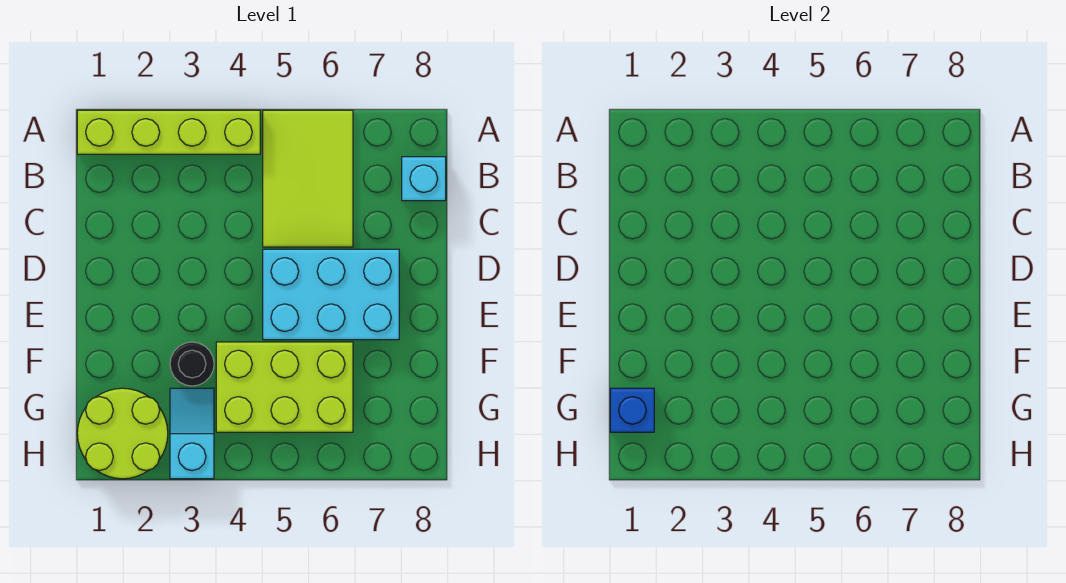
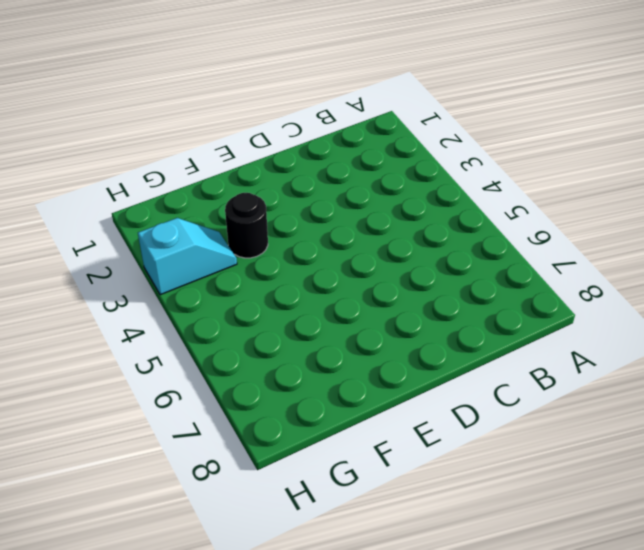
none -> lime brick A1:A4 level 1
none -> lime tile A5:C6 level 1

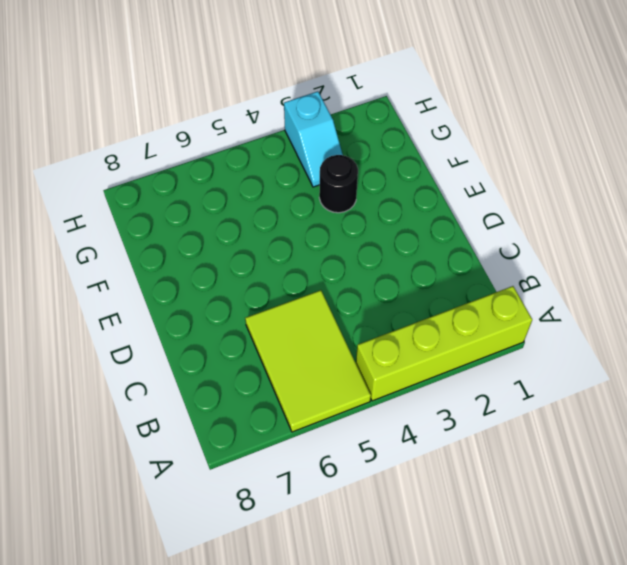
none -> cyan brick B8 level 1
none -> cyan brick D5:E7 level 1

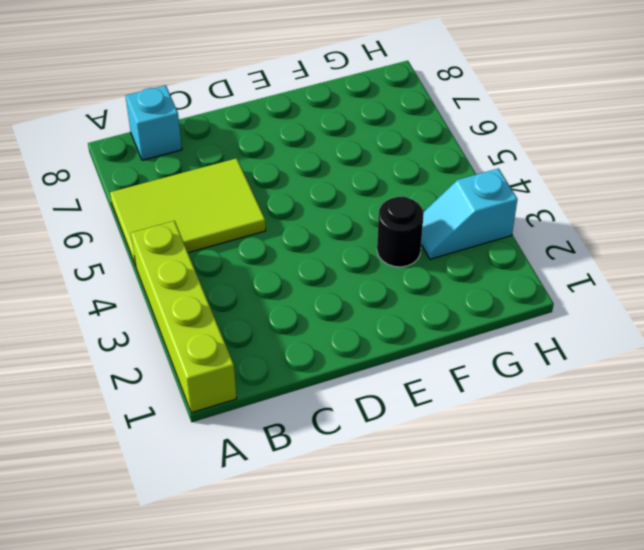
none -> cyan brick D5:E7 level 1
none -> lime brick F4:G6 level 1

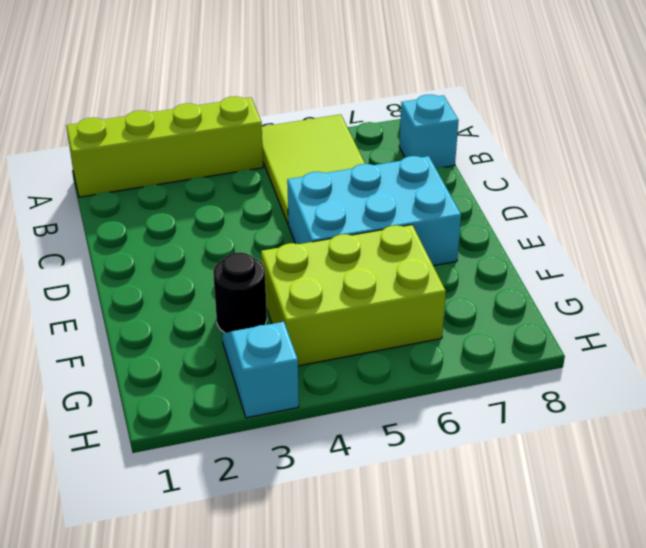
none -> lime round brick G1:H2 level 1
none -> blue brick G1 level 2

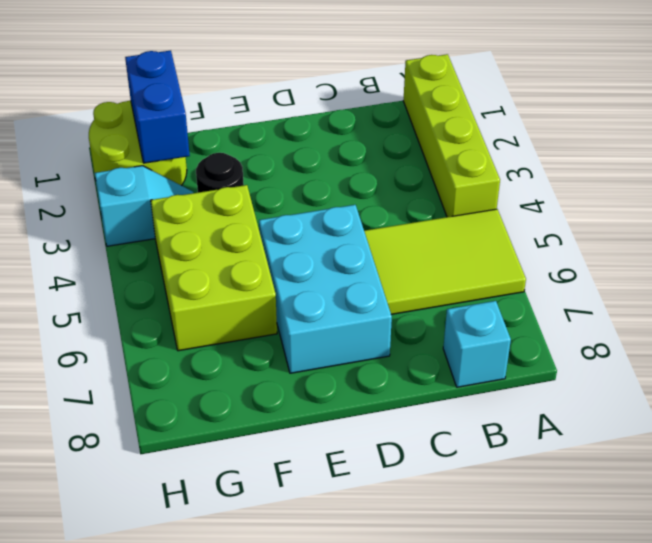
blue brick G1:G2 level 2 -> blue brick G1 level 2

